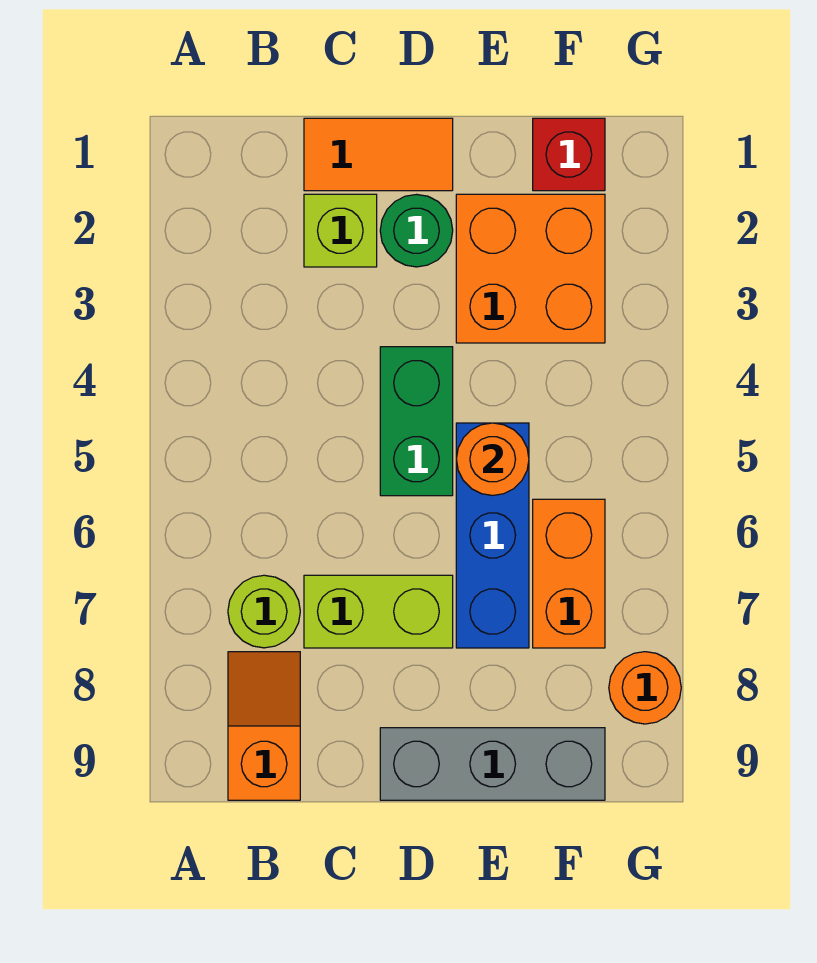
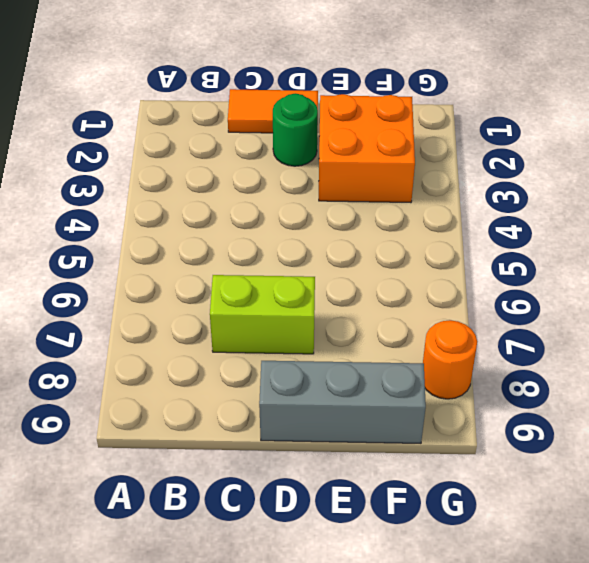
none -> lime round brick B7 level 1
none -> orange slope B8:B9 level 1 top 9
none -> lime brick C2 level 1

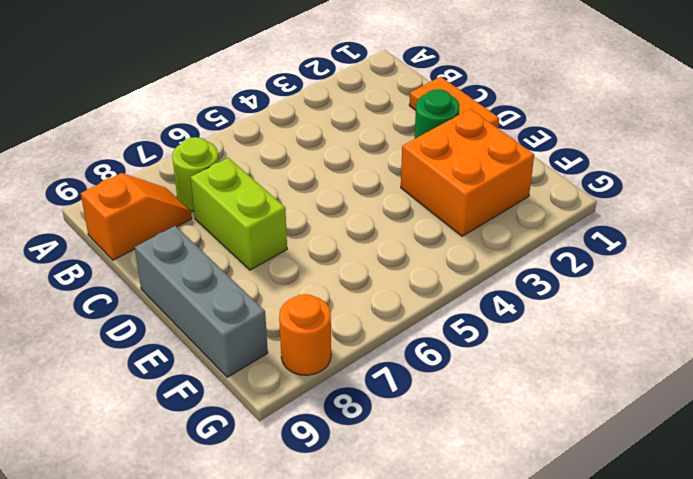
none -> lime brick C2 level 1
none -> green brick D4:D5 level 1
none -> blue brick E5:E7 level 1

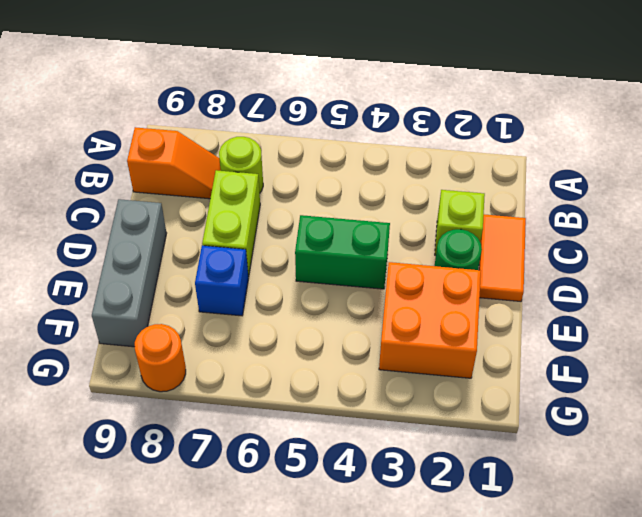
blue brick E7 level 1 -> blue brick E5:E7 level 1
none -> red brick F1 level 1
none -> orange brick F6:F7 level 1
none -> orange round brick E5 level 2

